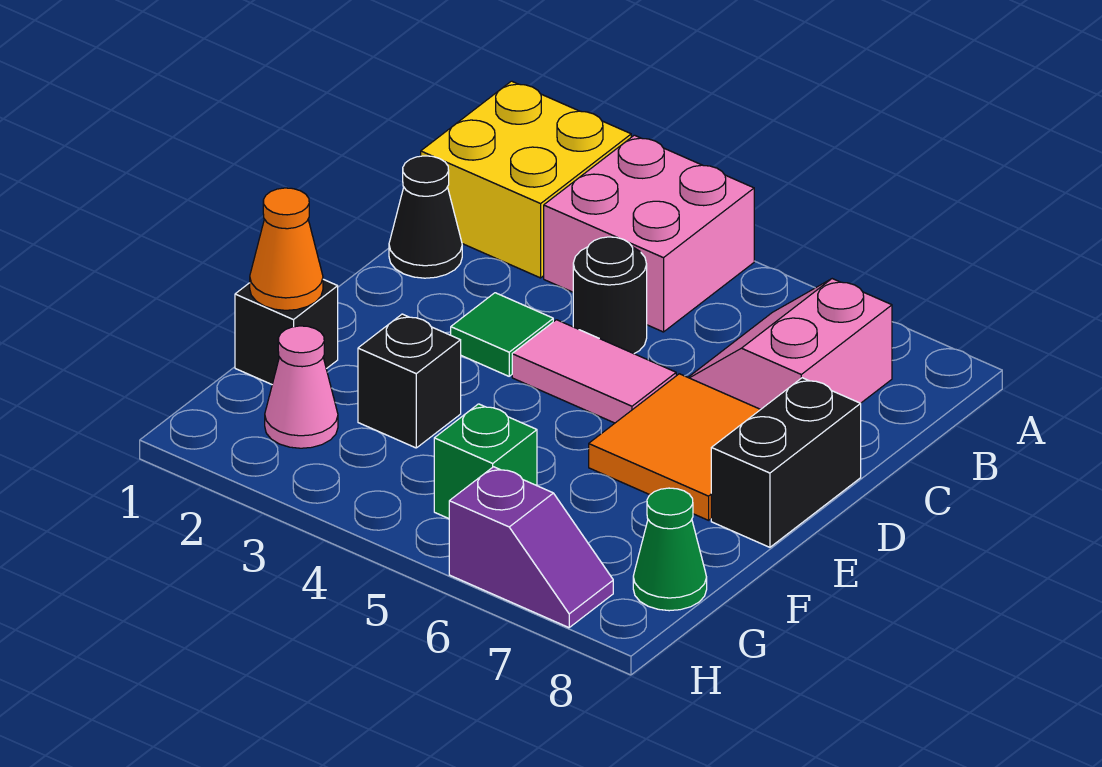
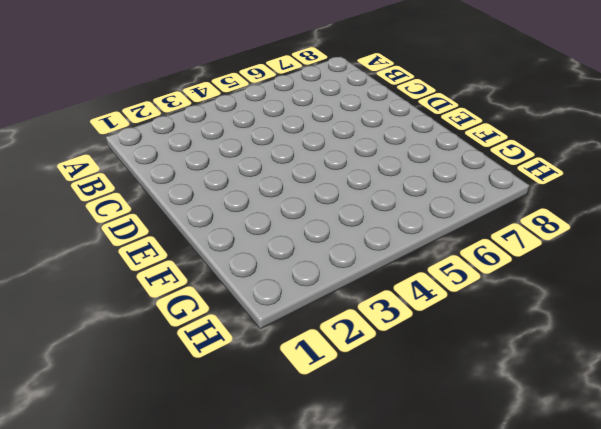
none -> yellow brick A1:B2 level 1
none -> pink brick A3:B4 level 1
none -> pink slope B6:C7 level 1 top 7

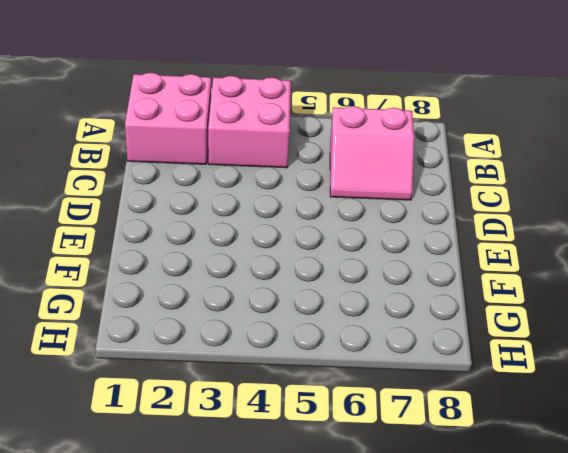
pink brick A1:B2 level 1 -> yellow brick A1:B2 level 1
pink slope B6:C7 level 1 top B -> pink slope B6:C7 level 1 top 7
none -> black cone C1 level 1
none -> black round brick C4 level 1
none -> green tile D3 level 1

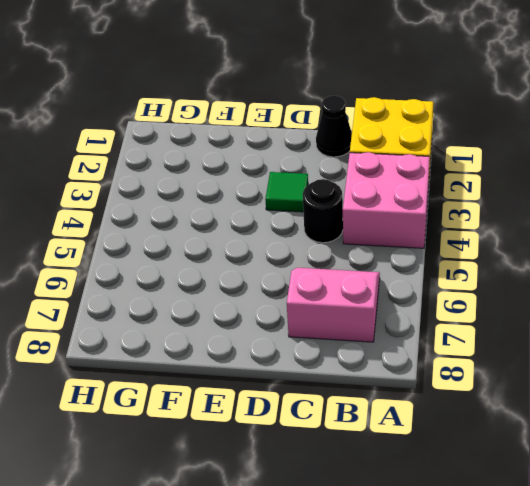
none -> pink tile D4:D5 level 1
none -> orange tile D6:E7 level 1
none -> black brick D8:E8 level 1

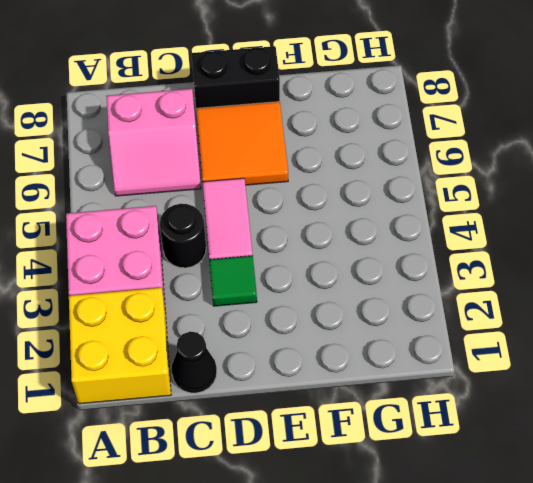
none -> black brick F1 level 1
none -> black brick F3 level 1
none -> pink cone G2 level 1

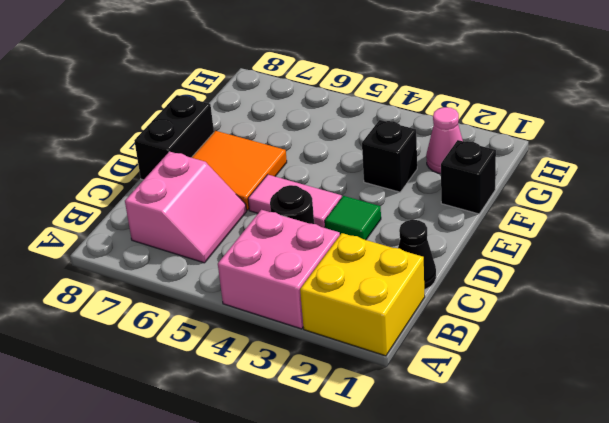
none -> green brick G5 level 1
none -> green cone G8 level 1
none -> purple slope H6:H7 level 1 top 6

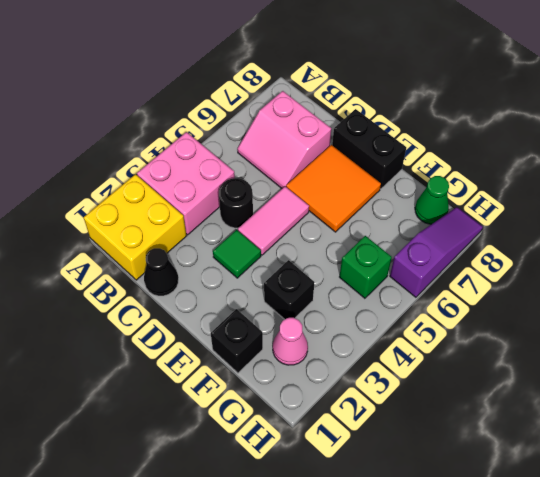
purple slope H6:H8 level 1 top 6 -> purple slope H6:H7 level 1 top 6
none -> orange cone F1 level 2

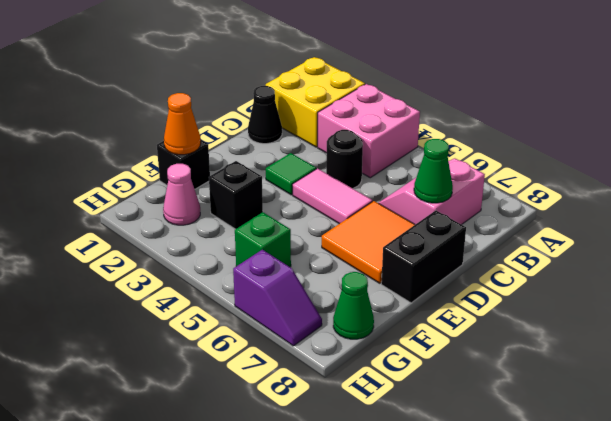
green cone C7 level 2 -> none

